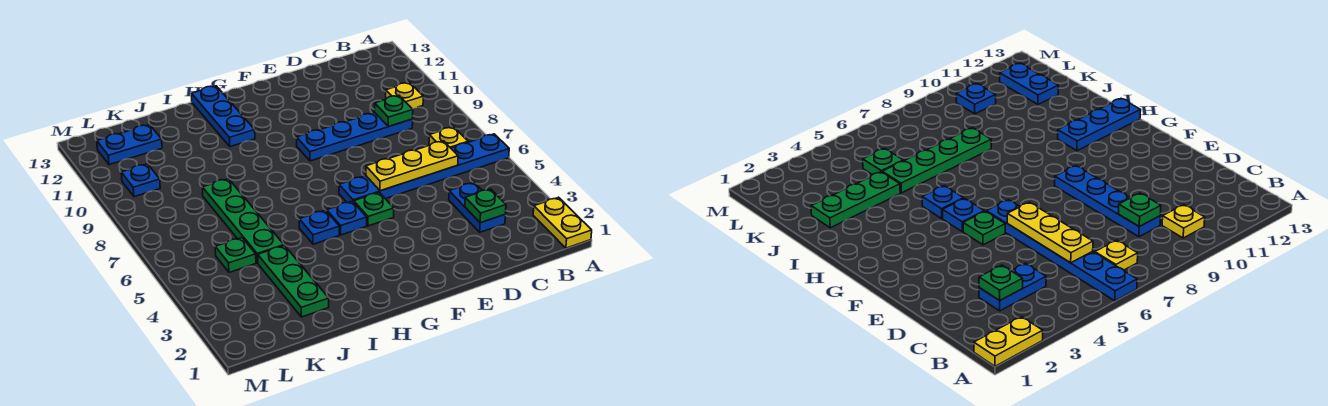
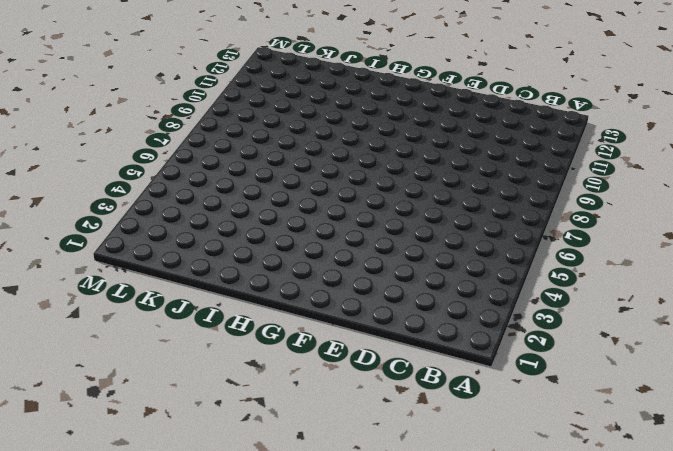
none -> yellow plate A1:A2 level 1
none -> blue plate A6:F6 level 1
none -> yellow plate B7 level 1

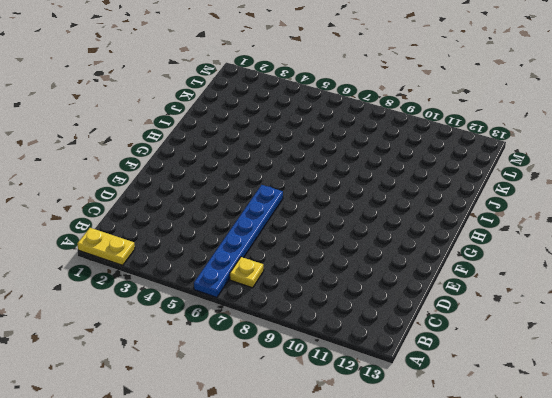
none -> yellow plate B10 level 1
none -> blue plate C3:C4 level 1
none -> blue plate C9:F9 level 1

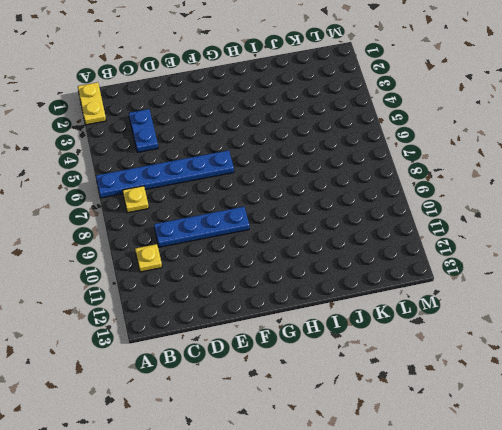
none -> green plate F5 level 1
none -> blue plate G5 level 1
none -> blue plate H5 level 1

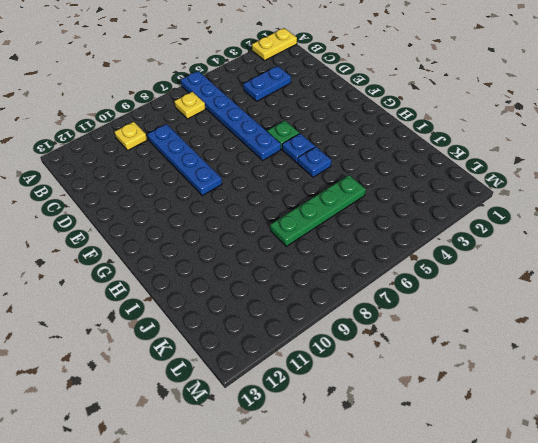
none -> blue plate H11:H13 level 1
none -> green plate J2:J4 level 1
none -> green plate K5 level 1

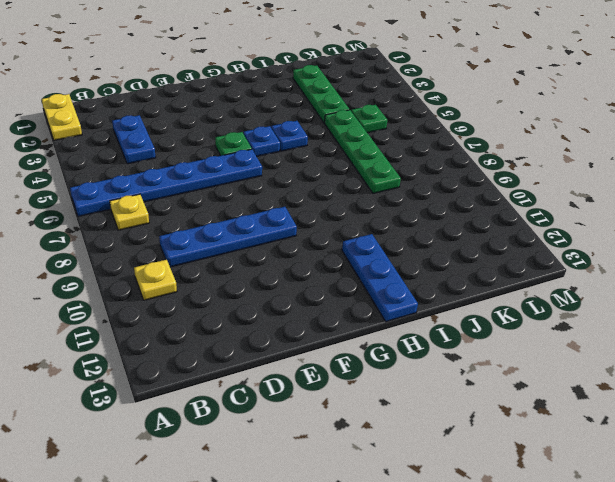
none -> blue plate K12:L12 level 1
none -> blue plate L10 level 1
none -> green plate C3 level 2

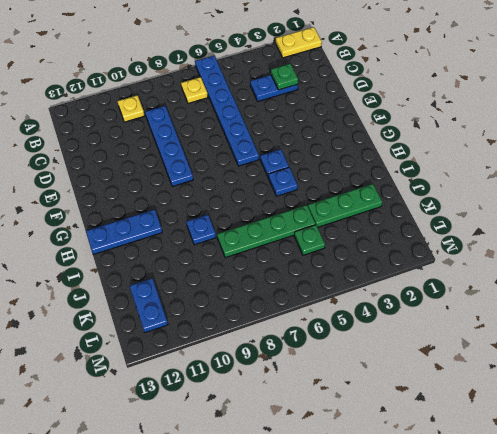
blue plate I9 level 1 -> blue plate L10 level 1
none -> green plate F5 level 1
none -> yellow plate C6:E6 level 2
none -> green plate C9 level 2

